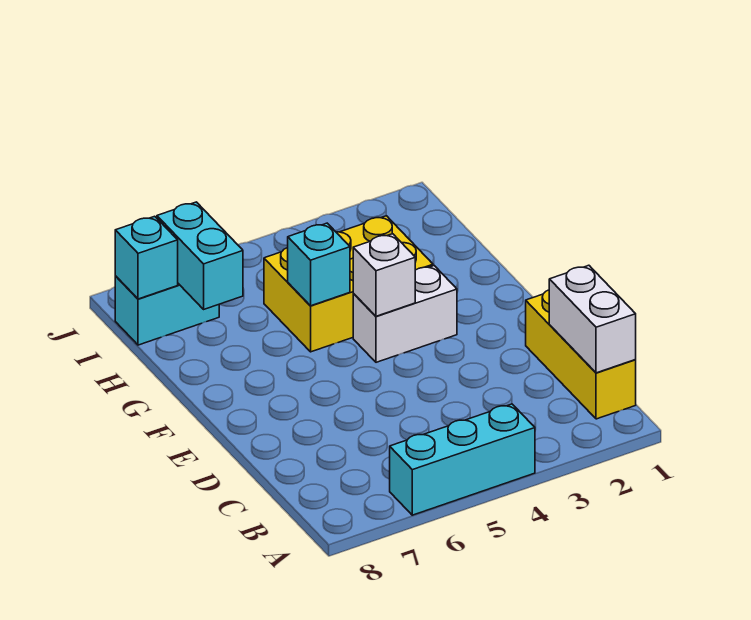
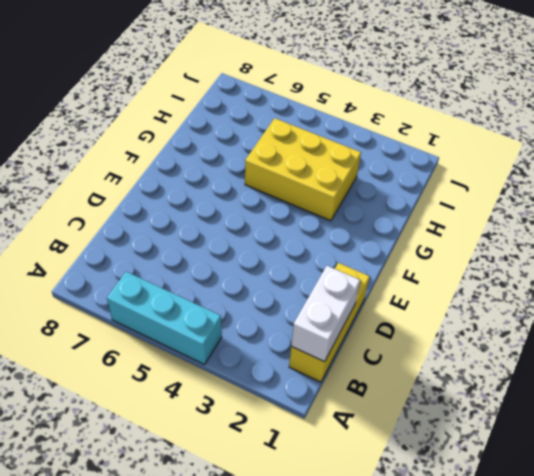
none -> white brick F3:F4 level 1
none -> cyan brick I7:I8 level 1

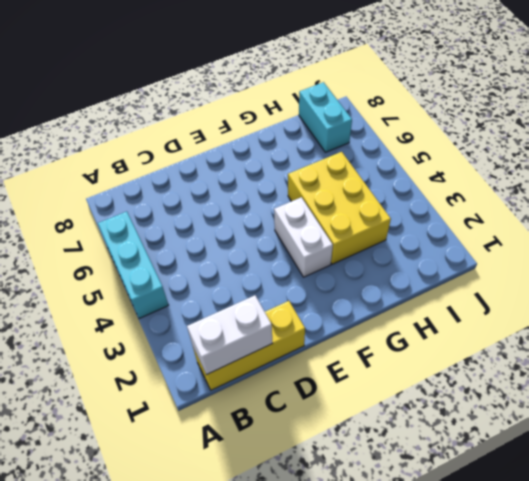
none -> white brick F4 level 2
none -> cyan brick G5 level 2

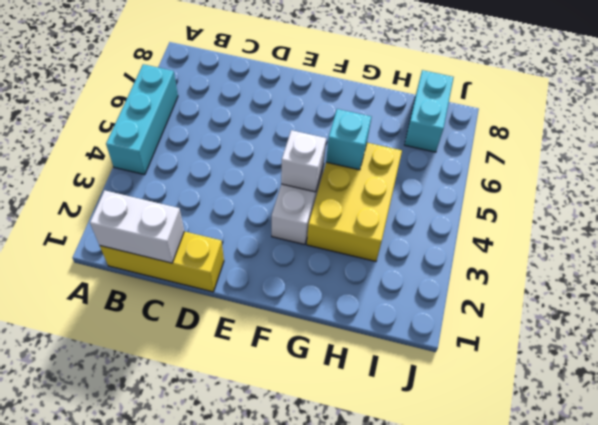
none -> cyan brick H7:I7 level 2
none -> cyan brick I8 level 2

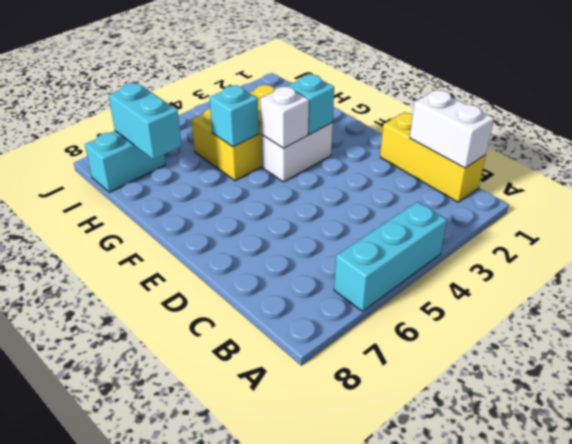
cyan brick F3 level 2 -> cyan brick I8 level 2

